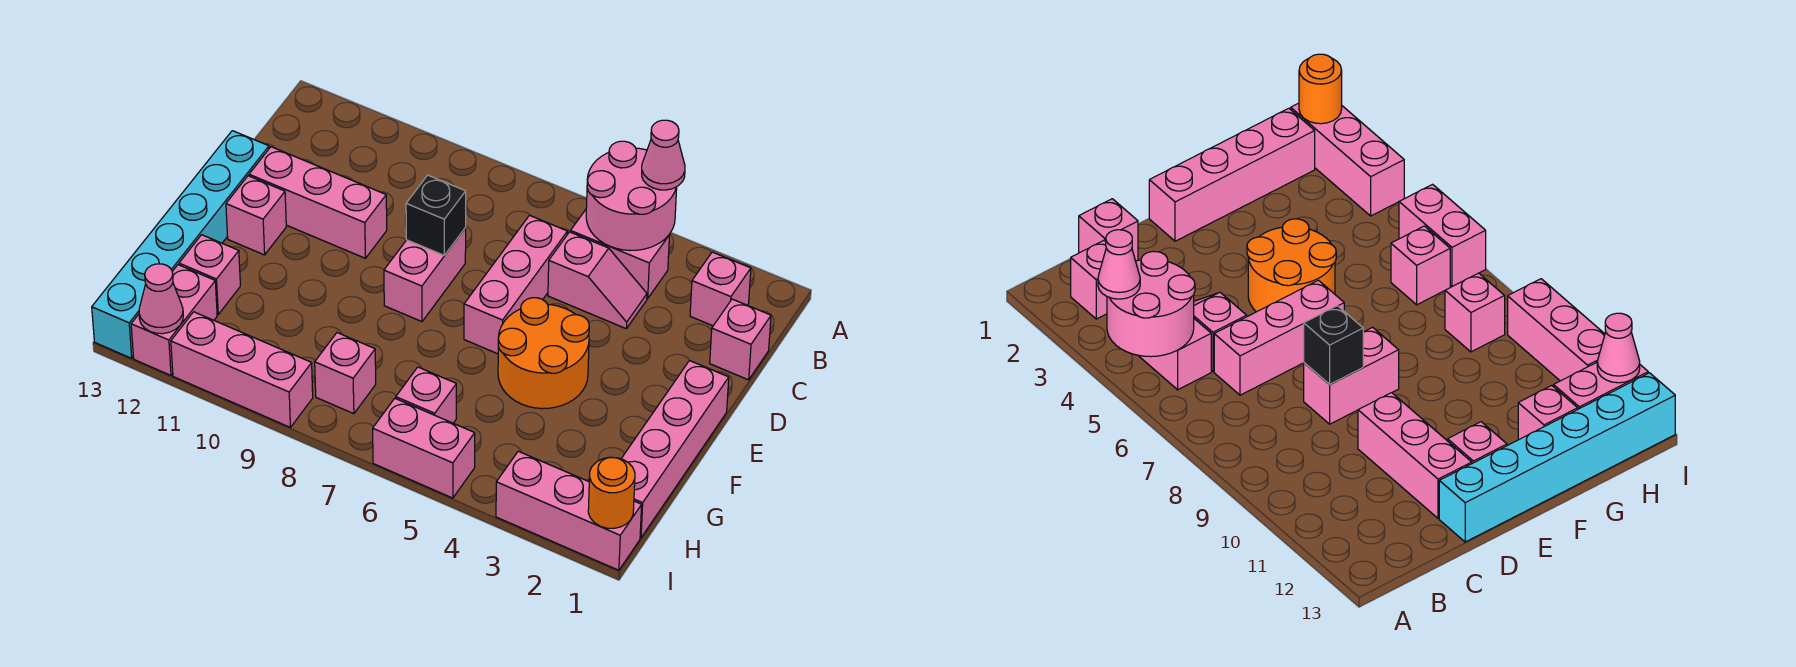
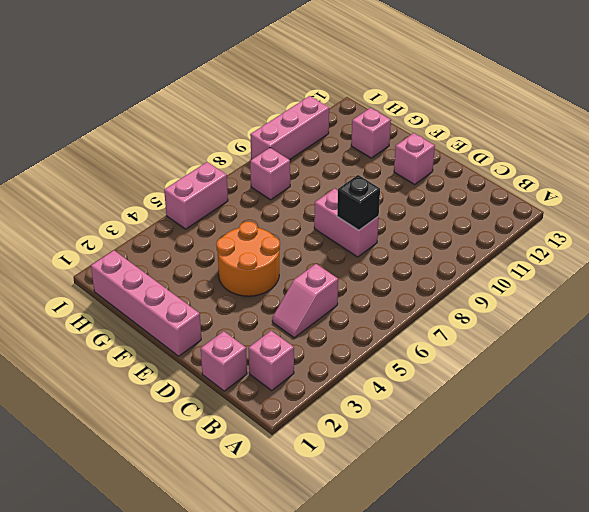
none -> pink brick B4:B5 level 1
none -> pink brick C6:E6 level 1
none -> pink brick D10:D12 level 1

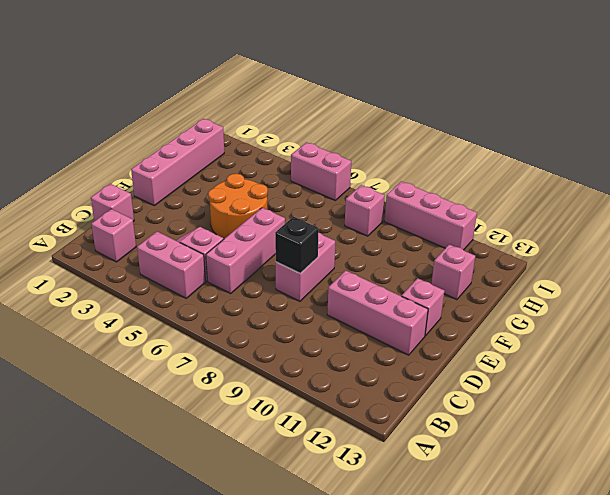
none -> cyan brick D13:I13 level 1
none -> pink brick H6 level 1
none -> pink brick H12:I12 level 1

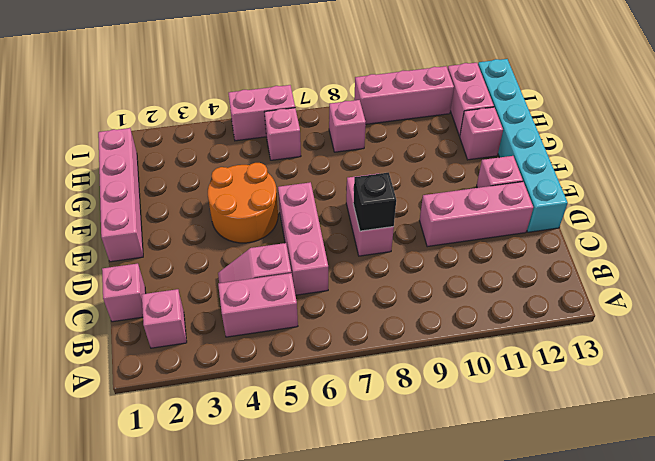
none -> pink brick I1:I3 level 1
none -> pink round brick A4:B5 level 2
none -> orange round brick I1 level 2

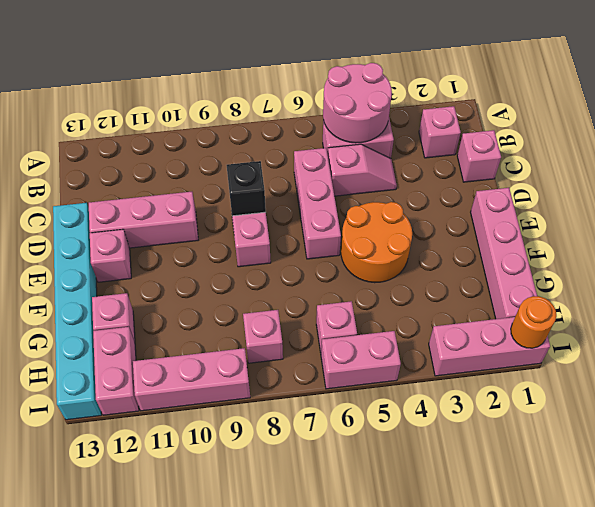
none -> pink cone I12 level 2
none -> pink cone A4 level 3

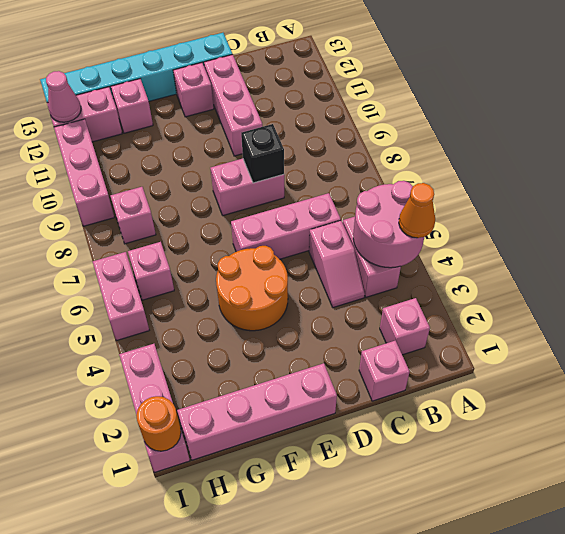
orange cone A4 level 3 -> pink cone A4 level 3

